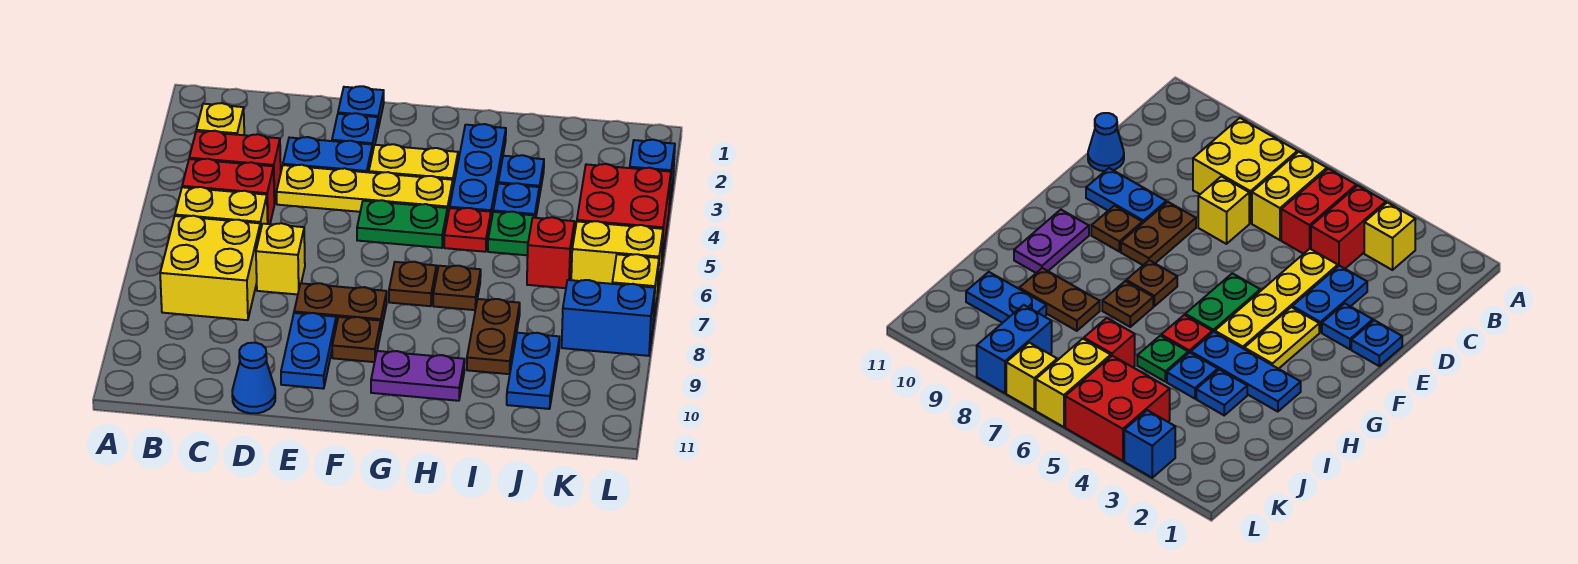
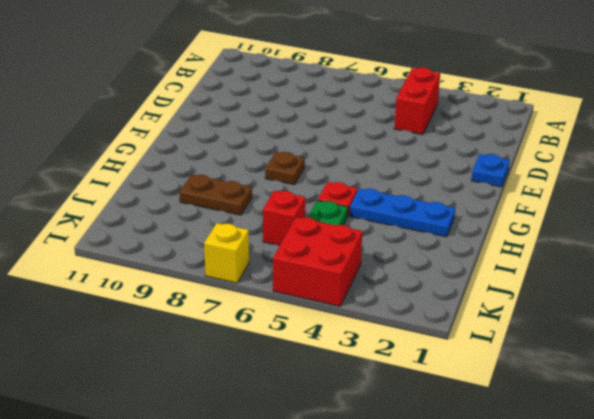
none -> yellow brick B3 level 1
none -> red brick B5:C5 level 1
none -> yellow brick B6:C6 level 1
none -> yellow brick B7:C8 level 1

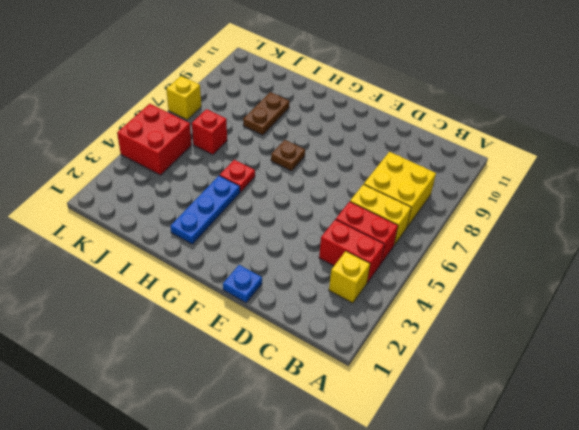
none -> blue plate D3:E3 level 1
none -> yellow plate D4:G4 level 1
none -> yellow brick D7 level 1
none -> blue cone D11 level 1

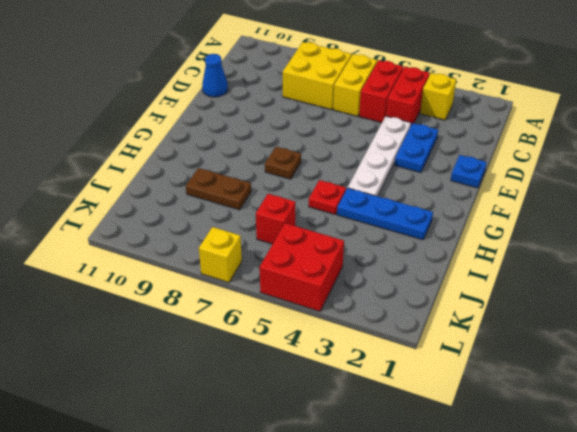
white plate D4:G4 level 1 -> yellow plate D4:G4 level 1
none -> yellow brick D7 level 1
none -> blue plate E2 level 1
none -> brown plate E8:F8 level 1
none -> blue plate E9:E10 level 1

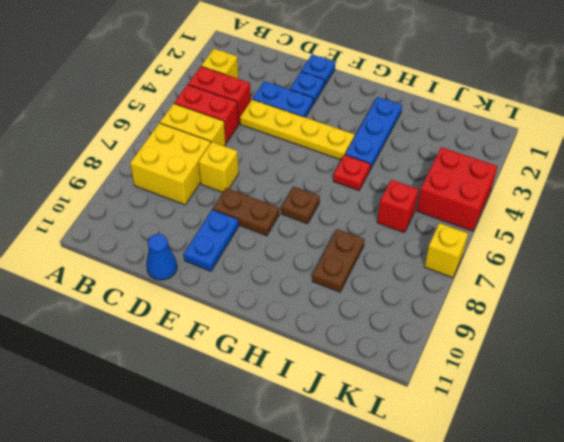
none -> yellow plate F3:G3 level 1
none -> green plate F5:G5 level 1
none -> brown plate F9 level 1
none -> purple plate G10:H10 level 1

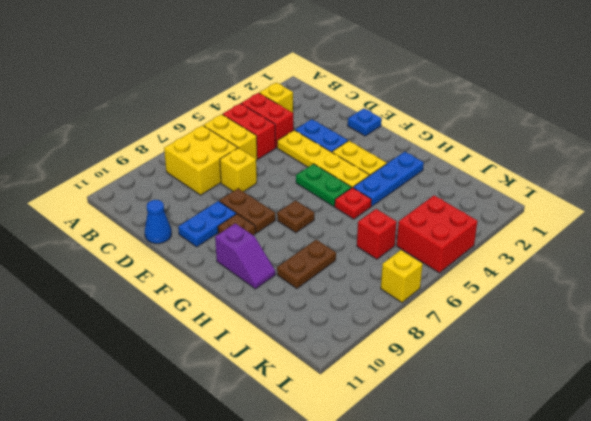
purple slope G10:H10 level 1 top G -> purple plate G10:H10 level 1
none -> blue plate E2 level 1
none -> brown plate H7 level 1
none -> blue plate I3 level 1
none -> blue plate I4 level 1

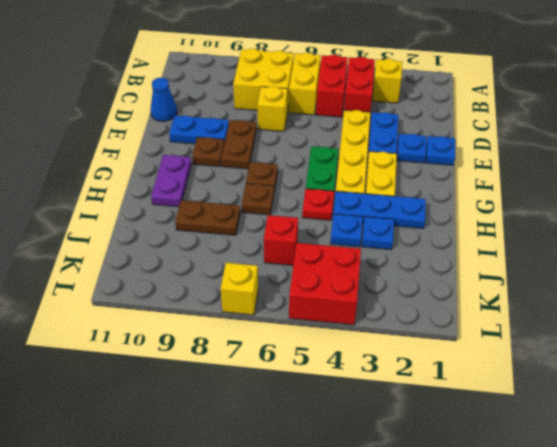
none -> green plate I5 level 1
none -> blue plate J9:J10 level 1
none -> yellow brick K6:L6 level 1
none -> blue brick K8:L8 level 1

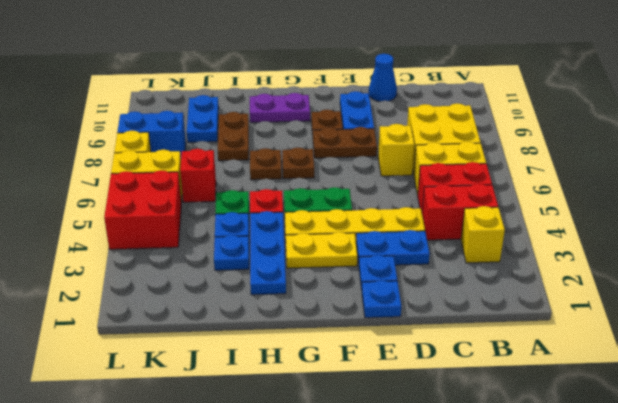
none -> blue brick L3 level 1

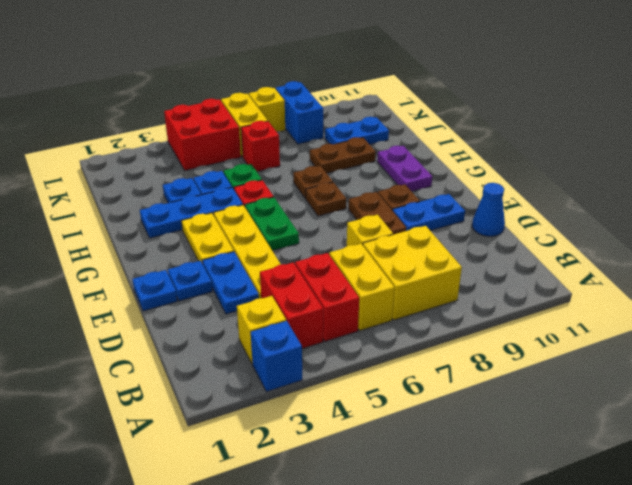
blue brick A3 level 1 -> blue brick L3 level 1

